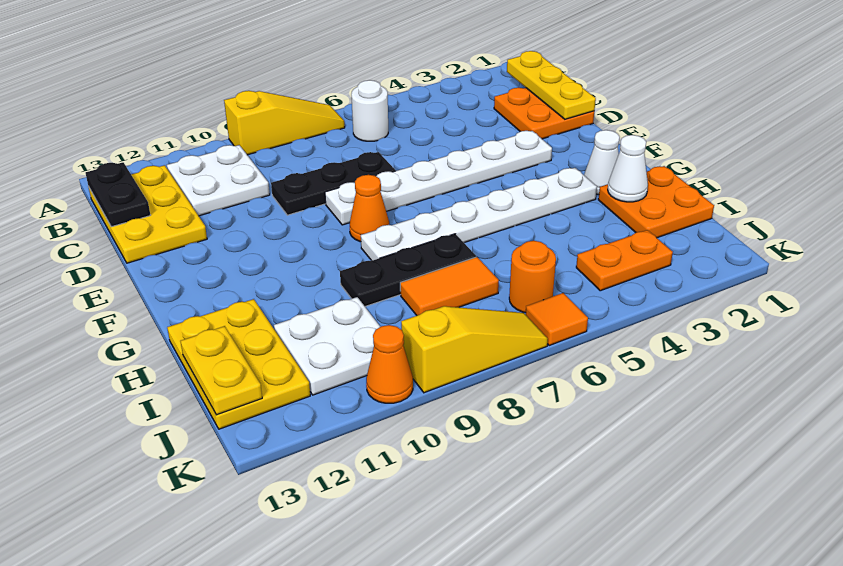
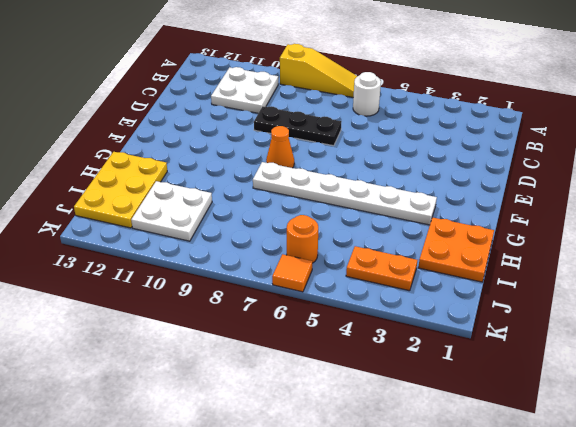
none -> yellow plate B12:D13 level 1
none -> orange plate C1:D2 level 1
none -> white plate E3:E8 level 1

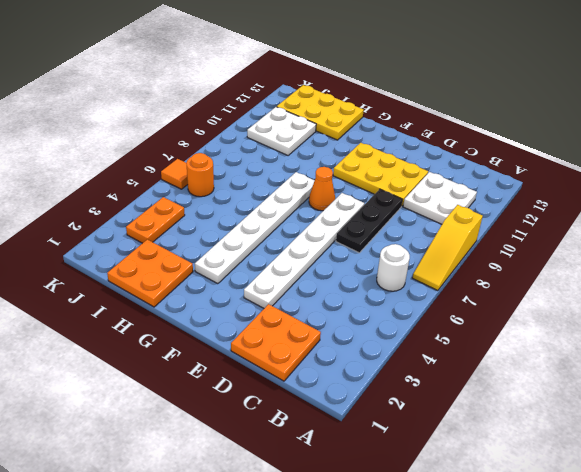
yellow plate D10:F11 level 1 -> yellow plate B12:D13 level 1
none -> white cone G2 level 1
none -> black plate H7:H9 level 1
none -> orange tile I7:I8 level 1

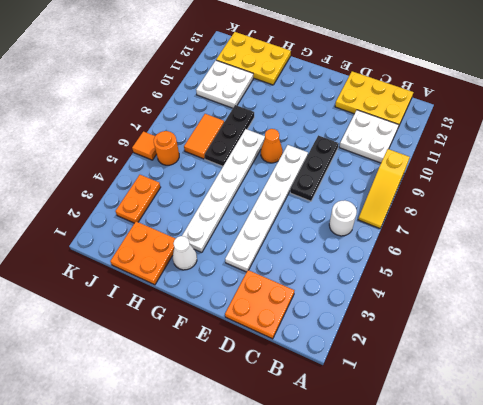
none -> yellow slope K7:K9 level 1 top 9
none -> orange cone K10 level 1
none -> yellow plate B1:D1 level 2

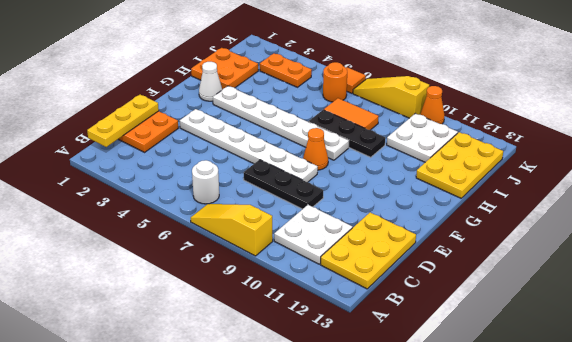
none -> black plate B13:C13 level 2
none -> white cone H2 level 2
none -> yellow plate I13:J13 level 2

